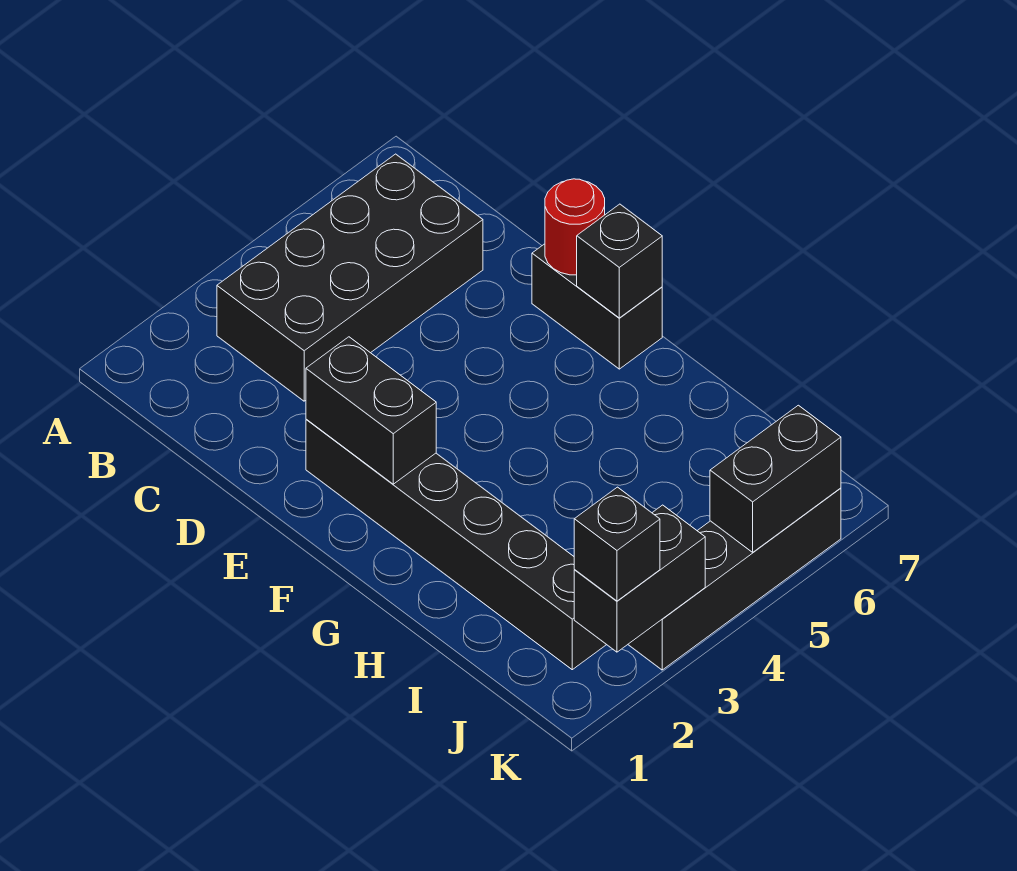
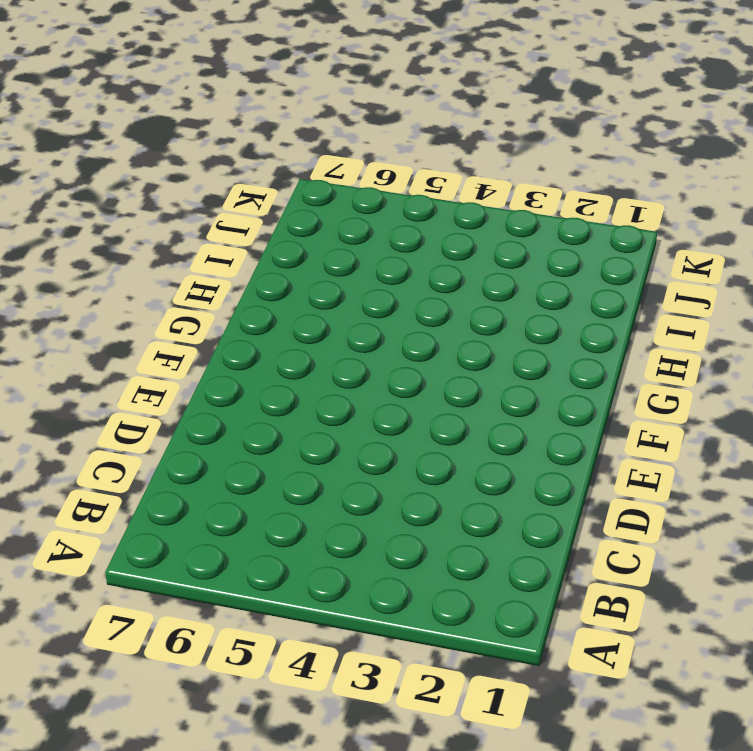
none -> black brick B3:C6 level 1
none -> black brick E2:J2 level 1

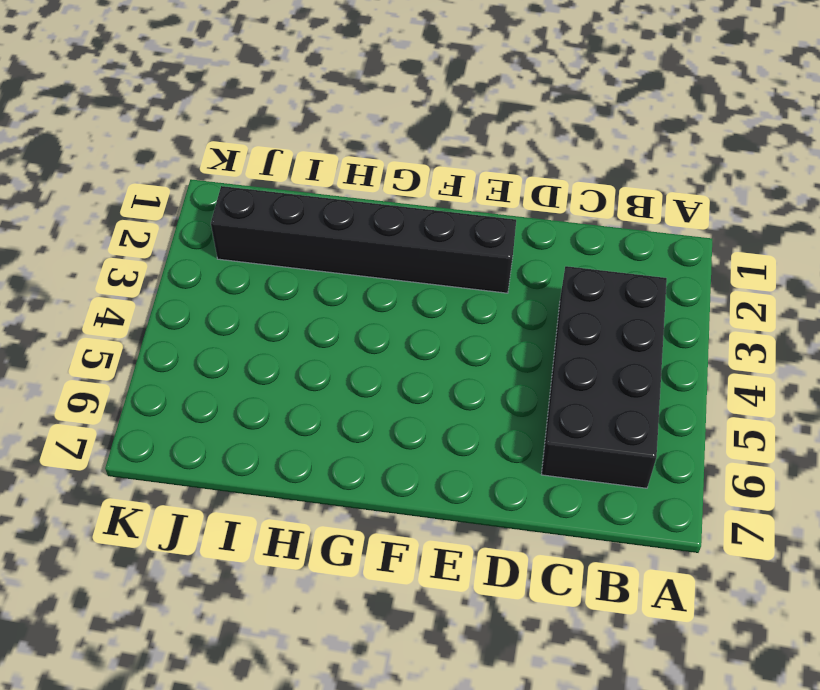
none -> black brick E7:F7 level 1
none -> black brick K3:K6 level 1

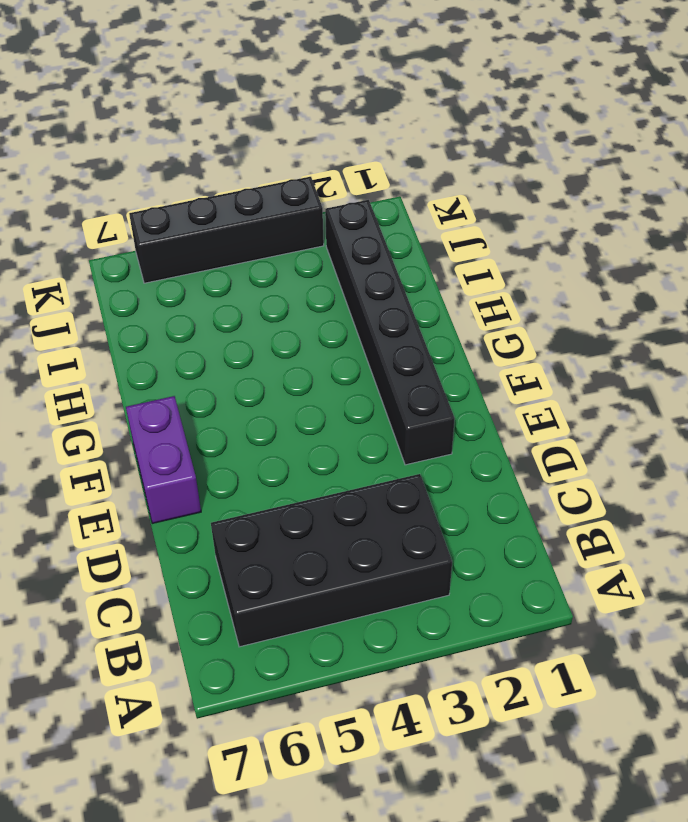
purple brick E7:F7 level 1 -> black brick E7:F7 level 1
none -> black brick E2:F2 level 2
none -> red round brick E7 level 2

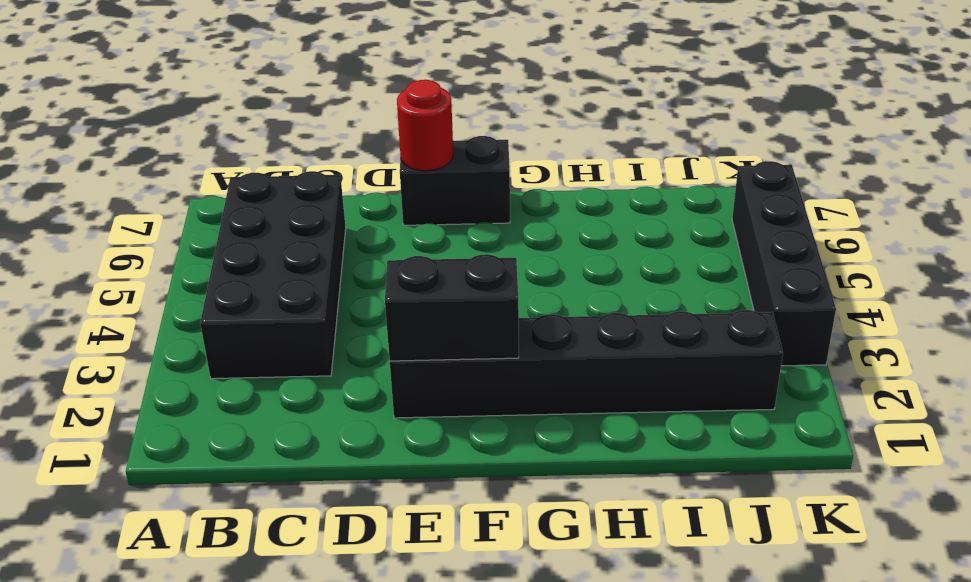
none -> black brick F7 level 2
none -> black brick K2:K3 level 2

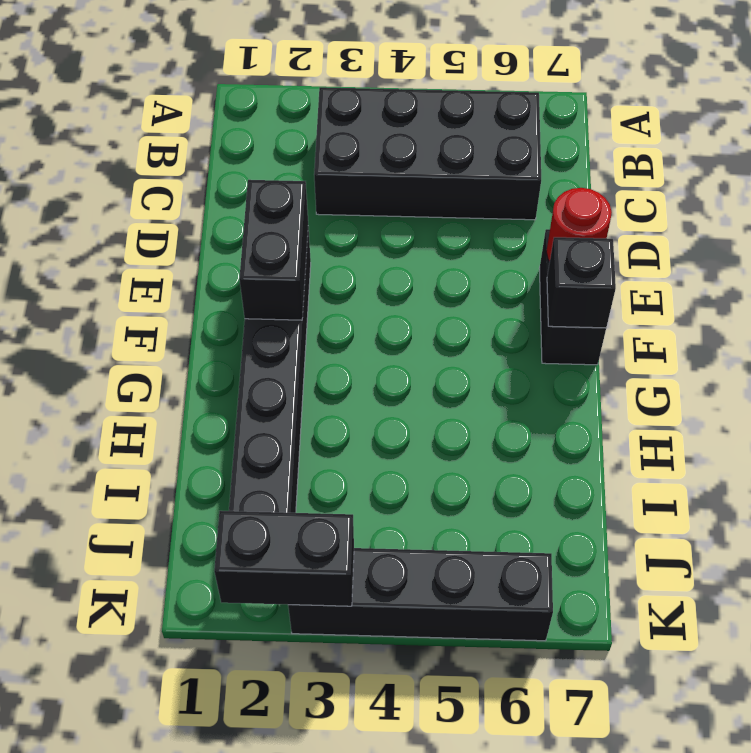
none -> black brick K5:K6 level 2
none -> black brick K2 level 3

